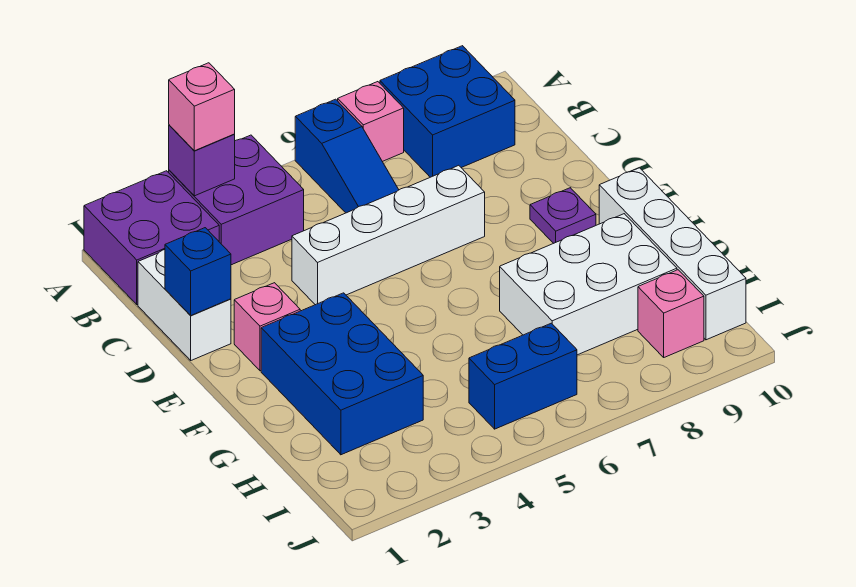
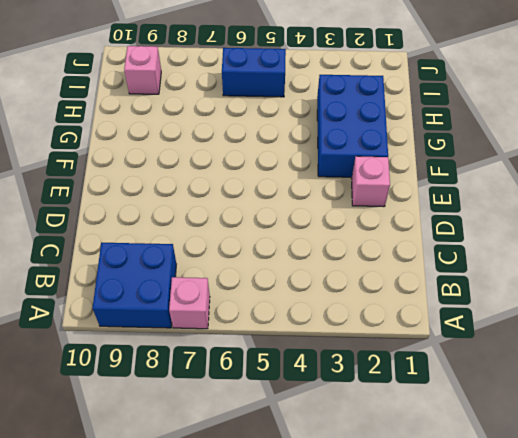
none -> purple brick A1:B2 level 1
none -> purple brick A3:B4 level 1
none -> blue slope A6:C6 level 1 top A

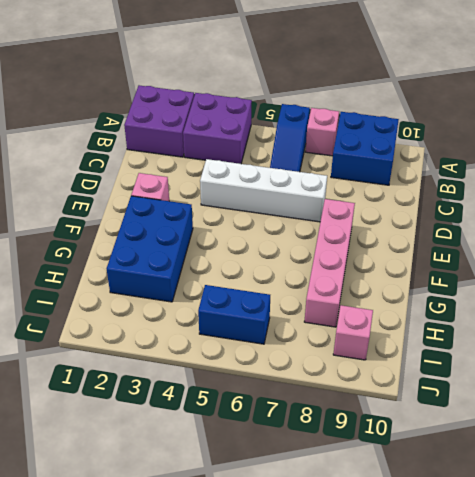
pink brick E8:H8 level 1 -> white brick G7:H9 level 1
none -> white brick C1:D1 level 1
none -> purple plate E9 level 1
none -> white brick F10:I10 level 1

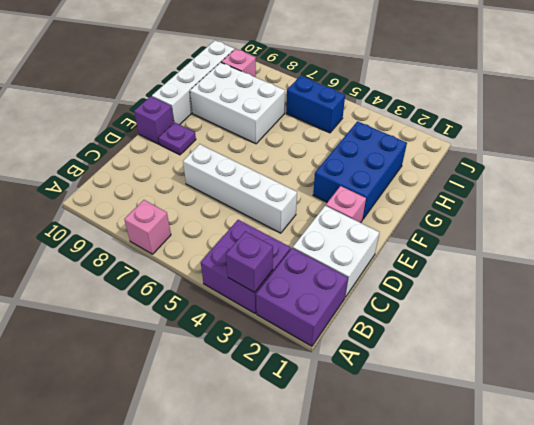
white brick C1:D2 level 1 -> white brick C1:D1 level 1
purple brick E10 level 1 -> none
none -> blue slope A6:C6 level 1 top A
none -> blue brick A8:B9 level 1
none -> blue brick D1 level 2

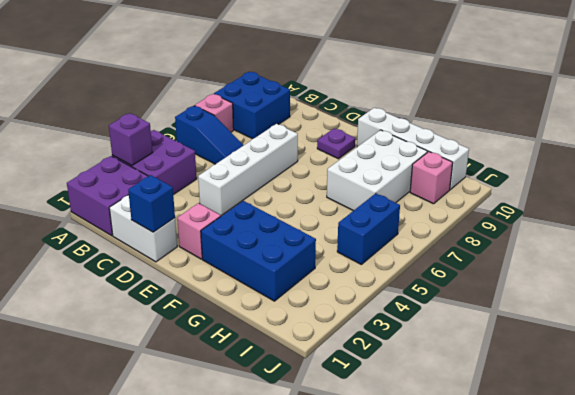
none -> pink brick A3 level 3

